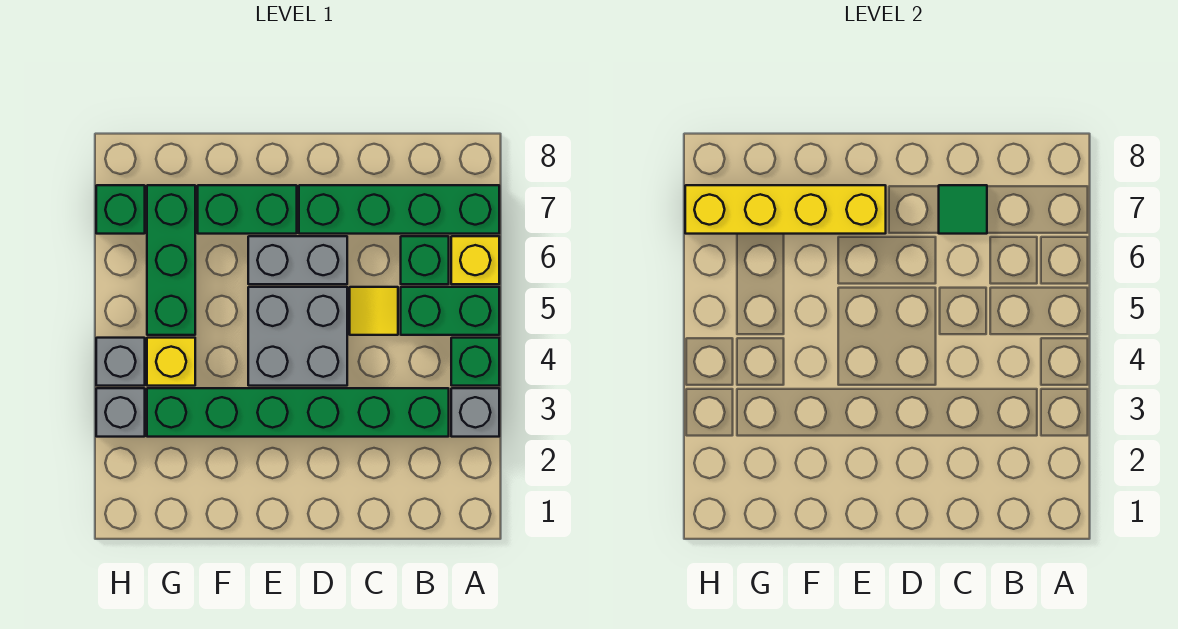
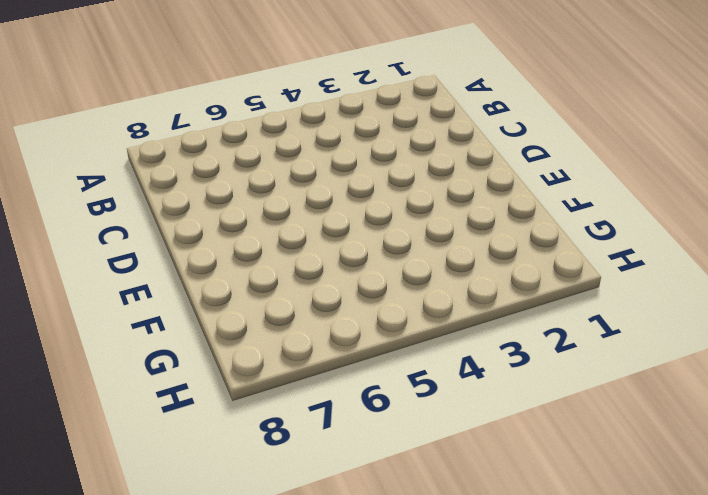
none -> grey brick A3 level 1
none -> green brick A4 level 1
none -> green brick A5:B5 level 1

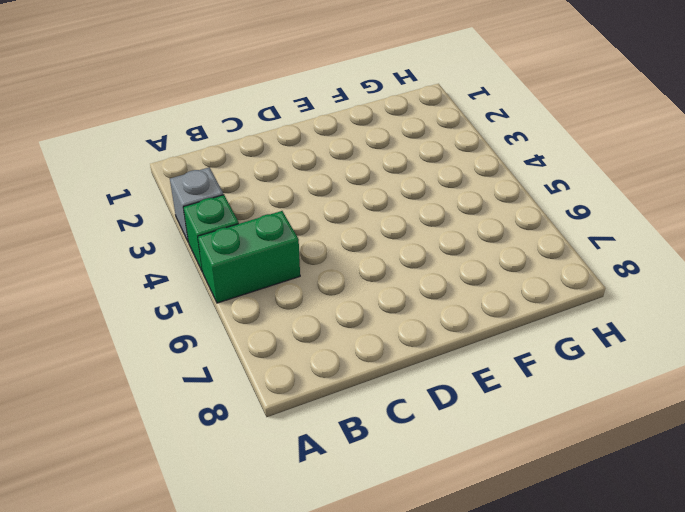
none -> yellow brick A6 level 1
none -> green brick A7:D7 level 1
none -> green brick B3:G3 level 1

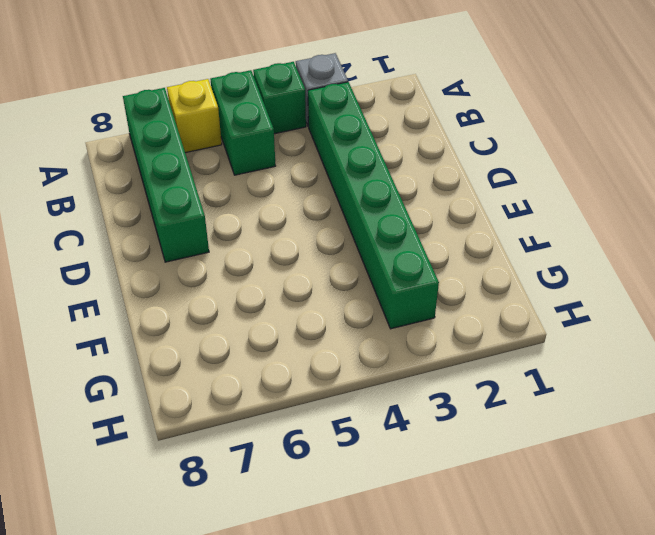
none -> green brick B6 level 1
none -> yellow tile C5 level 1
none -> grey brick D4:E5 level 1

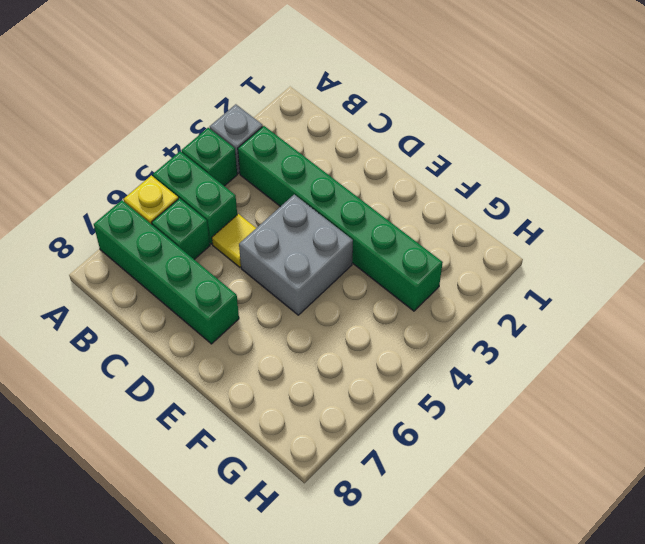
none -> grey brick D6:E6 level 1
none -> green brick E7:F7 level 1
none -> yellow brick G4 level 1

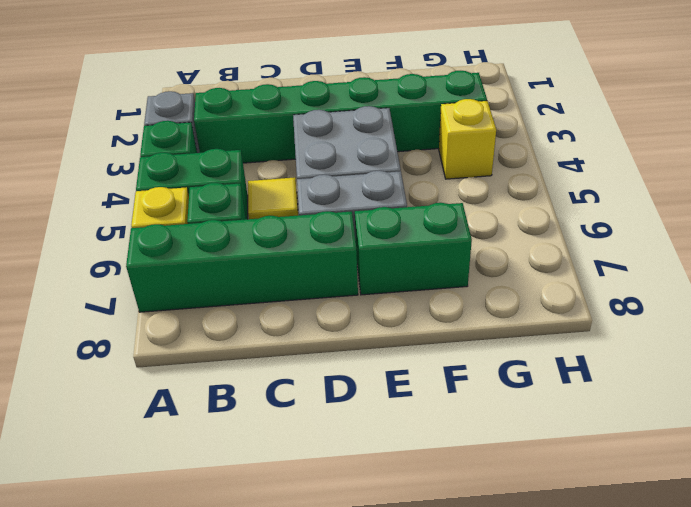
none -> green brick G5:G7 level 1
none -> grey brick H3 level 1
none -> grey brick H4 level 1

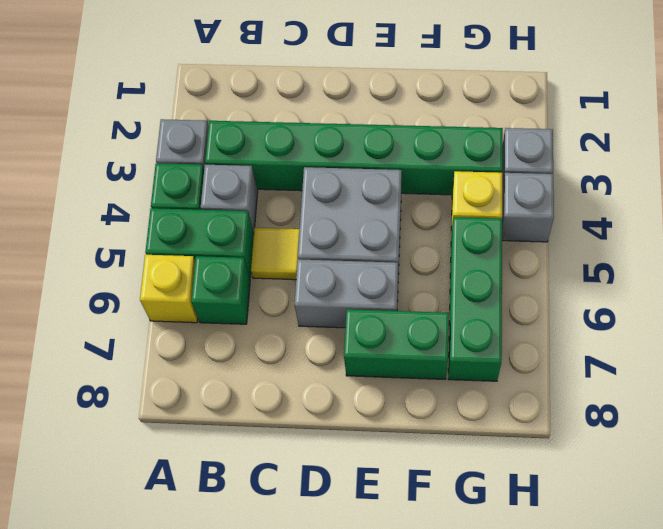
grey brick B4 level 1 -> none
none -> green brick A7:D7 level 1
none -> green brick H7 level 1
none -> green tile C7 level 2

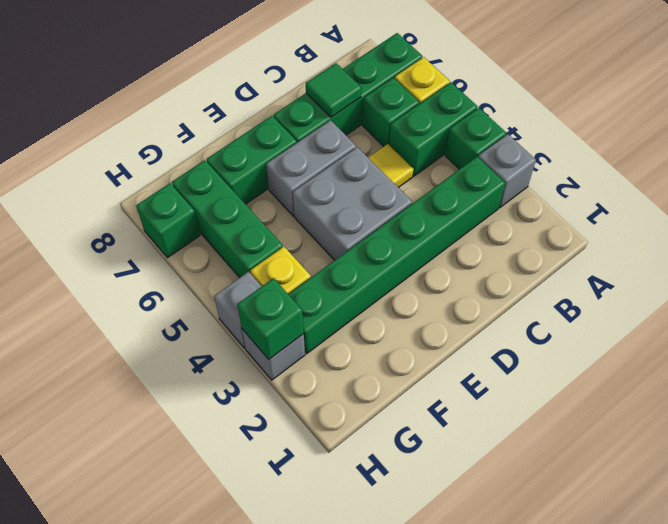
green brick H3 level 2 -> none
none -> yellow brick E7:H7 level 2

